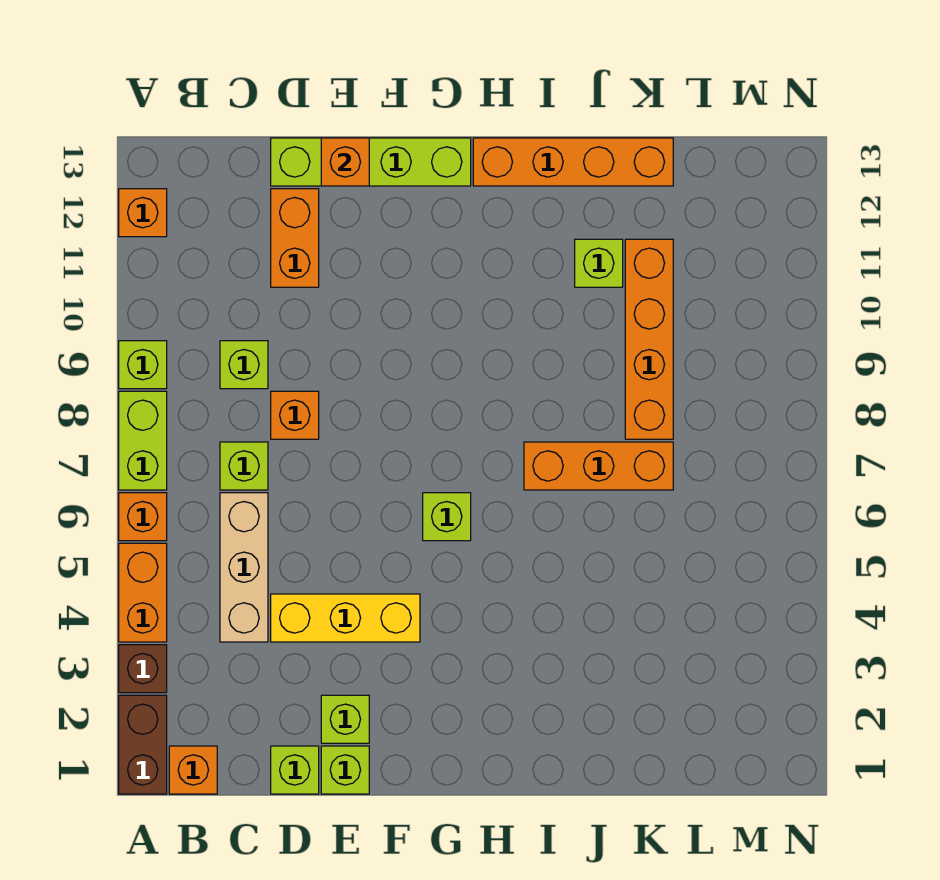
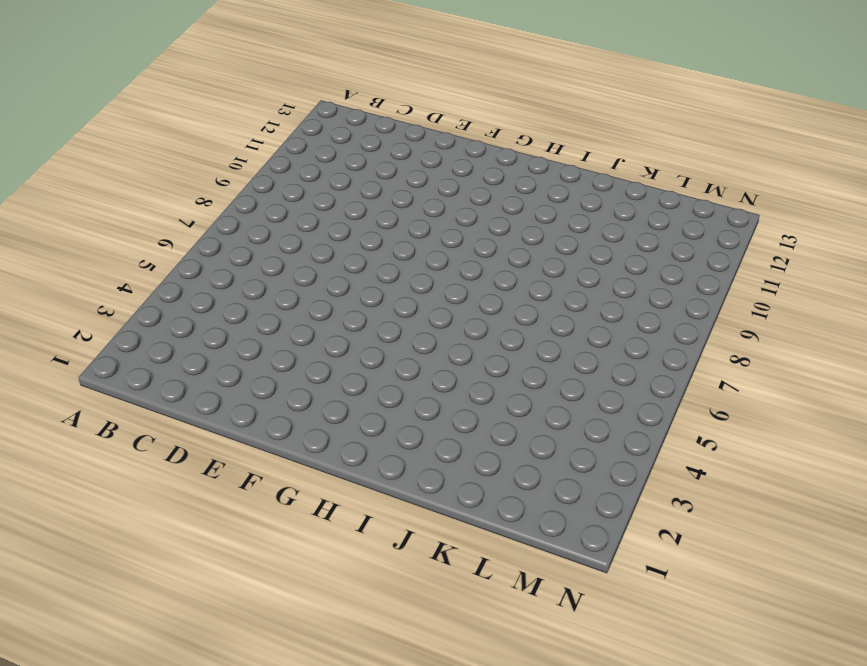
none -> brown brick A1:A2 level 1
none -> brown brick A3 level 1
none -> orange brick A4:A5 level 1

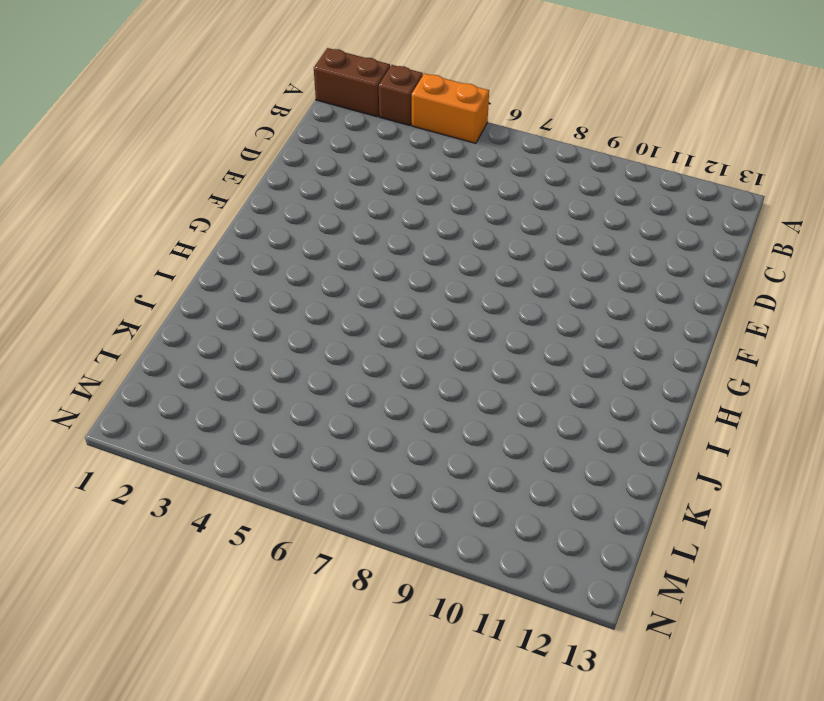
none -> orange brick A6 level 1
none -> lime brick A7:A8 level 1
none -> lime brick A9 level 1

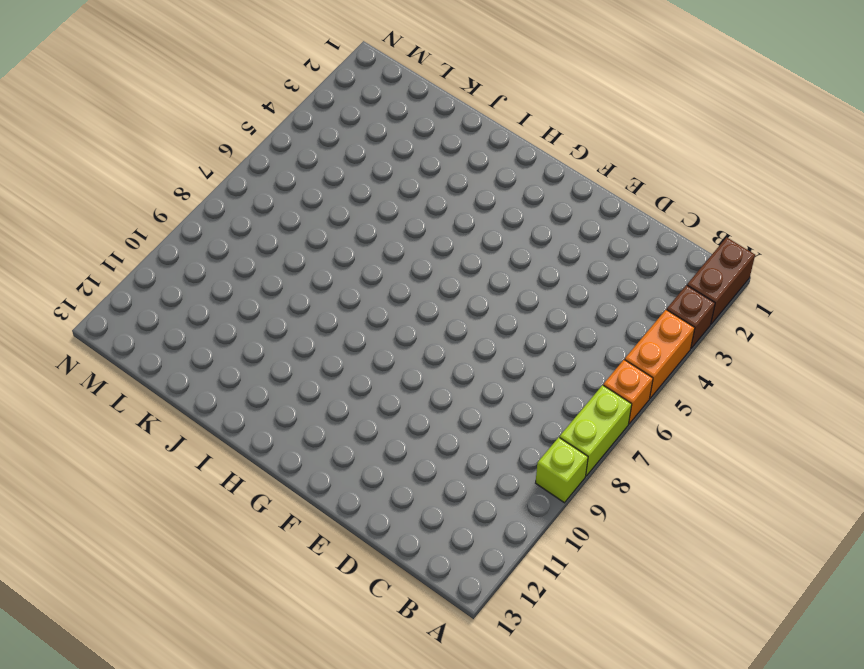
none -> orange brick A12 level 1
none -> orange brick B1 level 1
none -> tan brick C4:C6 level 1

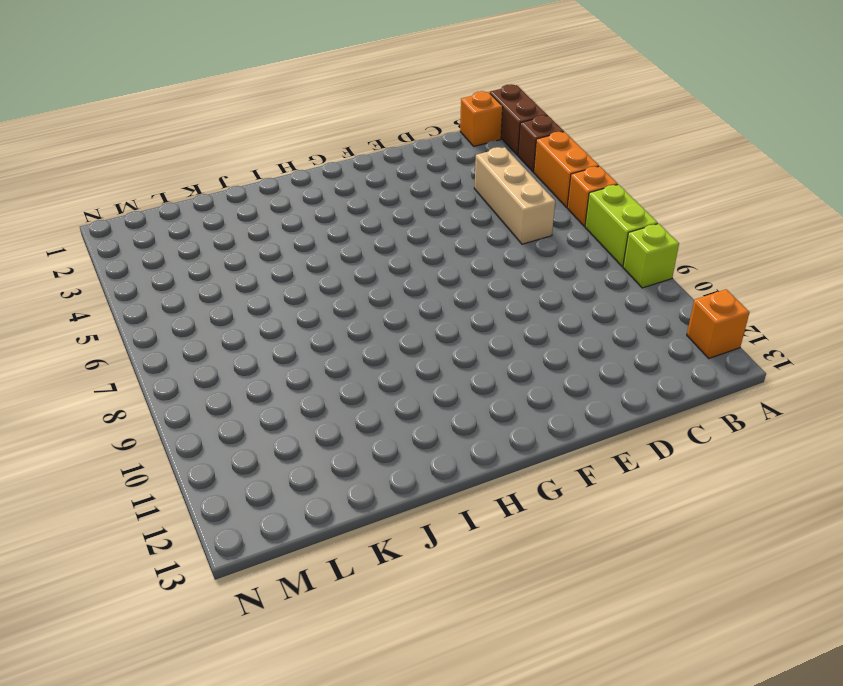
none -> lime brick C7 level 1
none -> lime brick C9 level 1
none -> lime brick D1 level 1

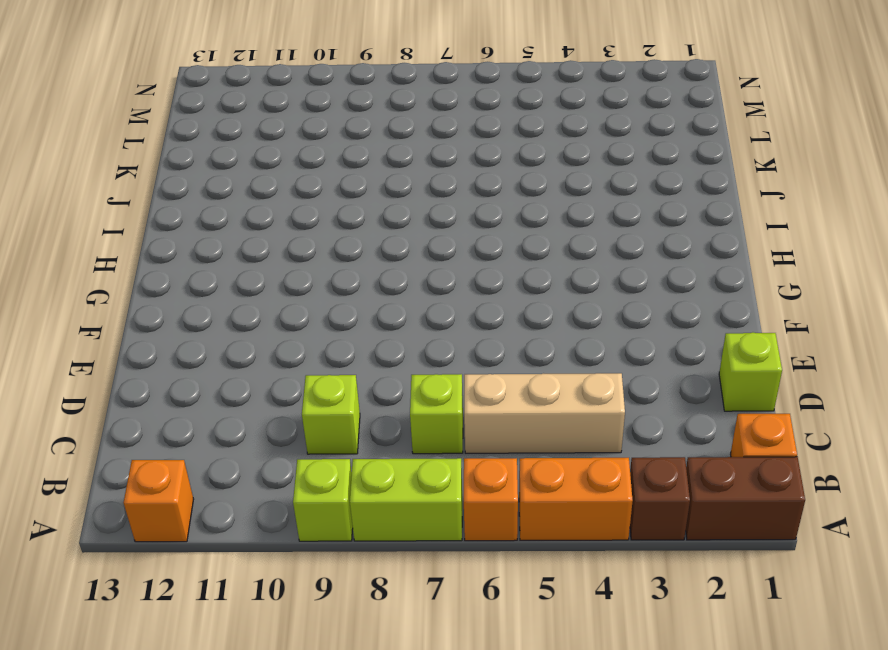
none -> yellow brick D4:F4 level 1
none -> orange brick D8 level 1
none -> orange brick D11:D12 level 1

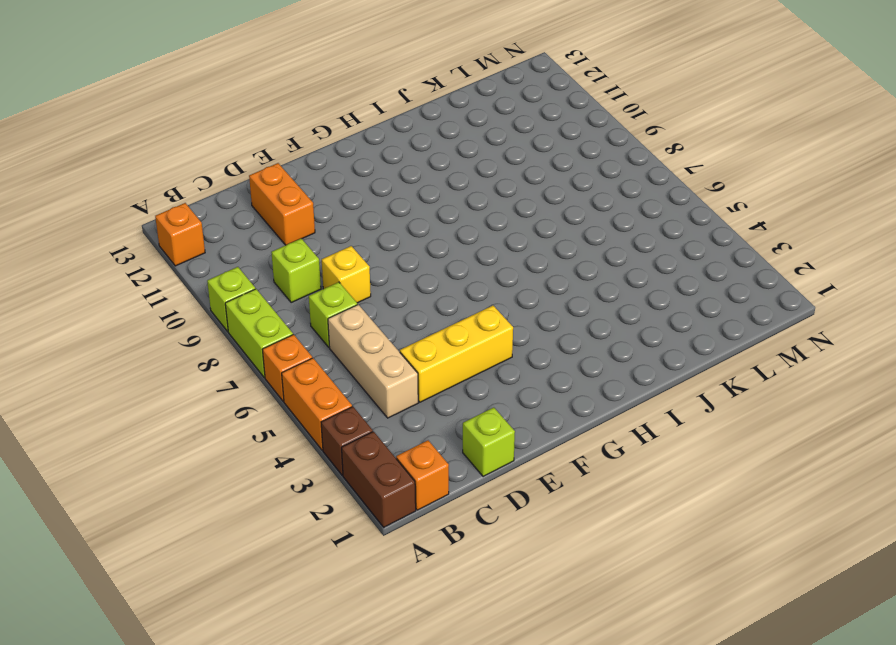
yellow brick D8 level 1 -> orange brick D8 level 1
none -> lime brick D13:G13 level 1
none -> lime brick E1 level 1
none -> lime brick E2 level 1

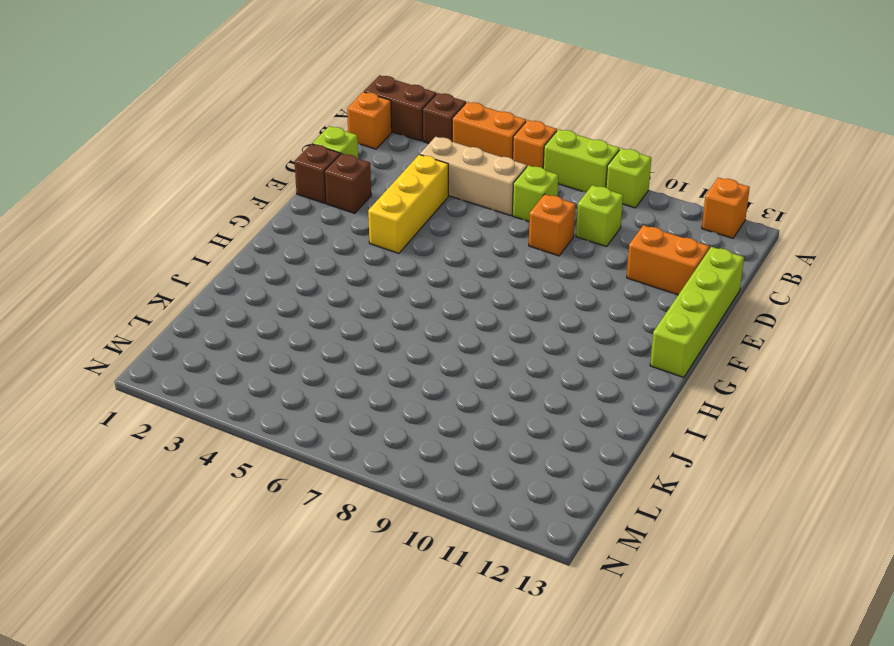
brown brick E1 level 1 -> lime brick E1 level 1
brown brick E2 level 1 -> lime brick E2 level 1
none -> lime brick G6 level 1
none -> orange brick H13:K13 level 1
none -> orange brick I7:K7 level 1

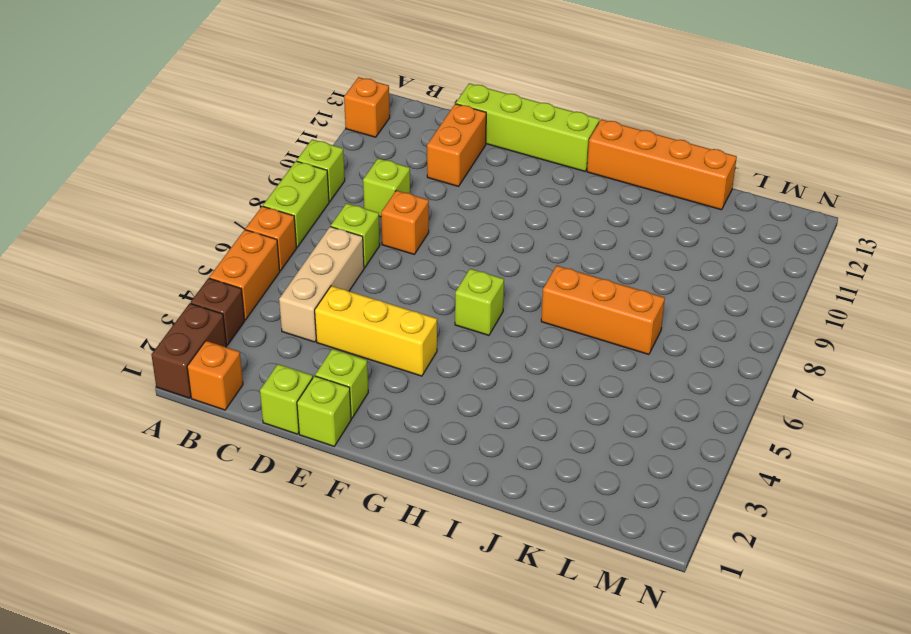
none -> lime brick J11 level 1
none -> orange brick K8:K11 level 1
none -> orange brick E13 level 2

